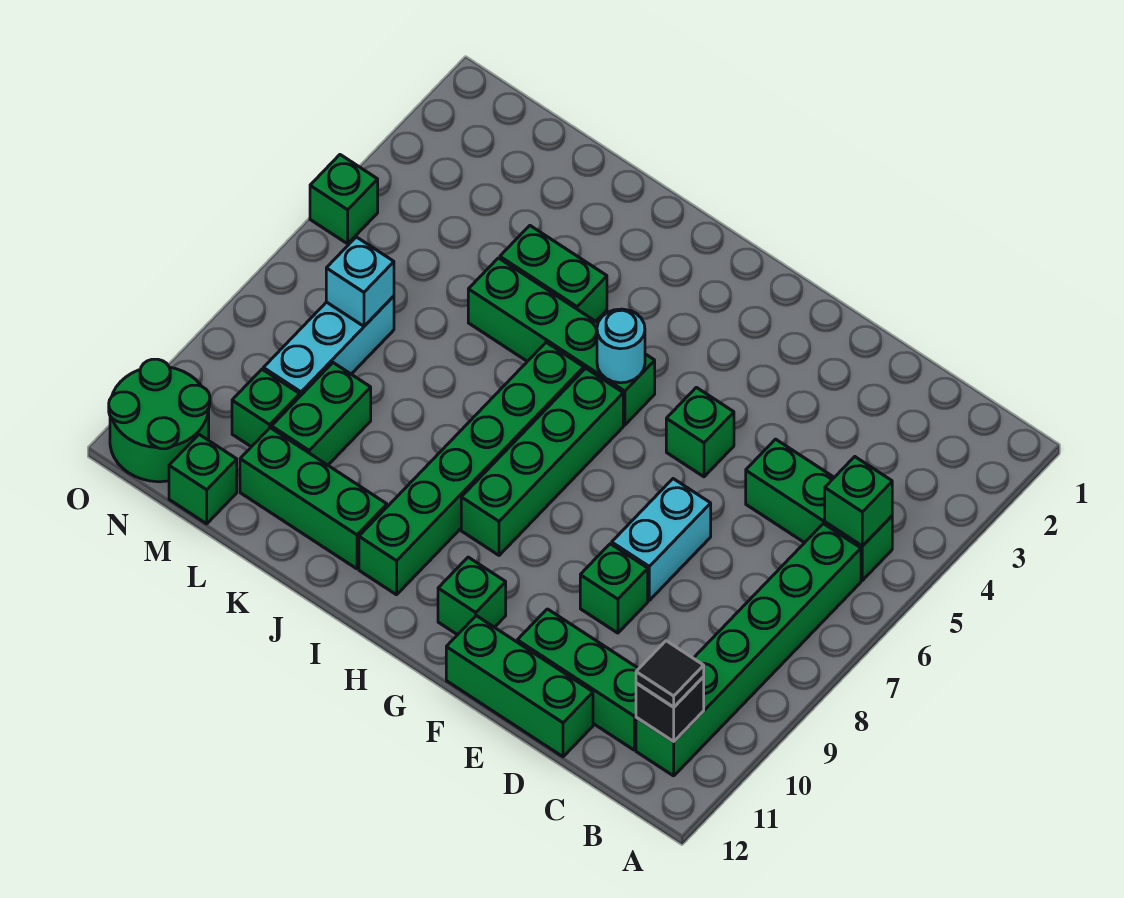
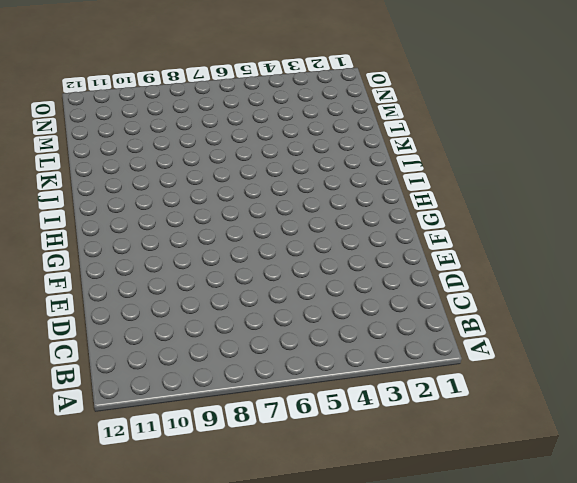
none -> green brick B5:D5 level 1
none -> green brick B6:B11 level 1
none -> green brick C11:E11 level 1

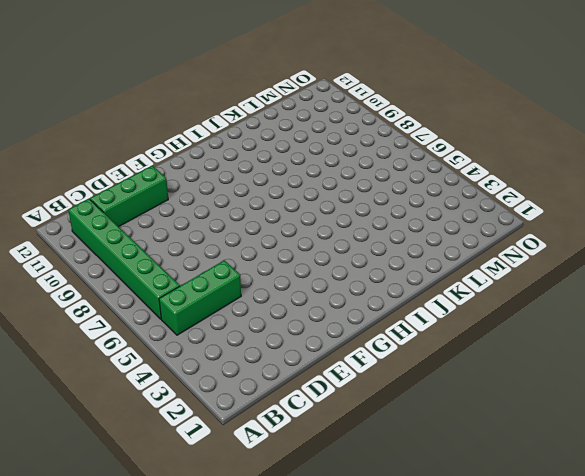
none -> green brick D12:F12 level 1
none -> cyan brick E7:E8 level 1
none -> green brick E9 level 1

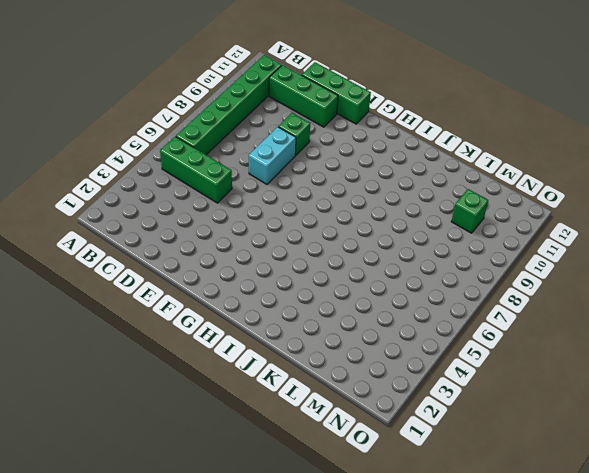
none -> green brick F5 level 1
none -> green brick G11 level 1
none -> green brick H5:K5 level 1

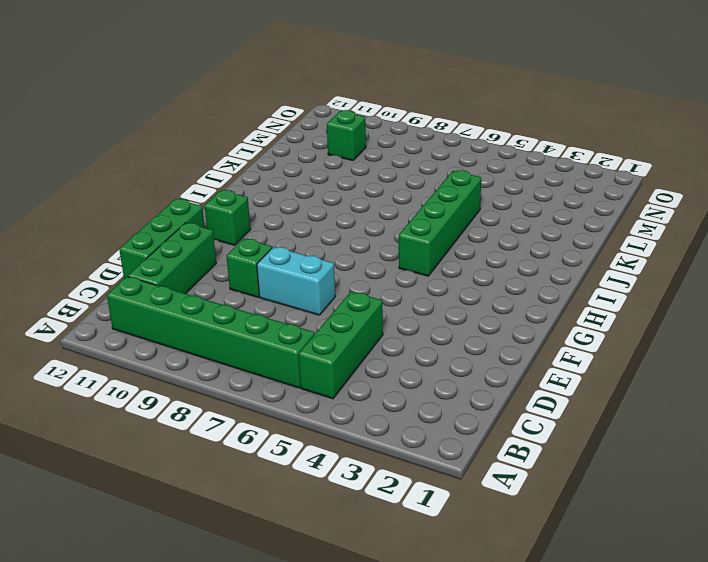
none -> green brick F5 level 1
none -> green brick H6:H9 level 1
none -> green brick I6:I11 level 1

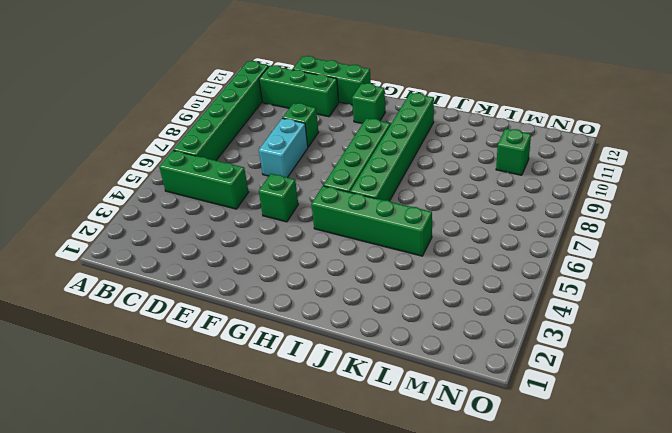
none -> green brick J4:K4 level 1
none -> green brick J11:L11 level 1
none -> green brick L9:L10 level 1

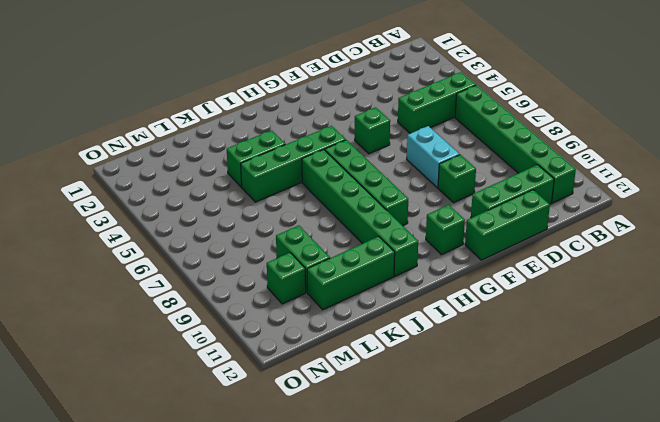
none -> cyan brick M7:M9 level 1
none -> green brick M12 level 1
none -> green round brick N11:O12 level 1

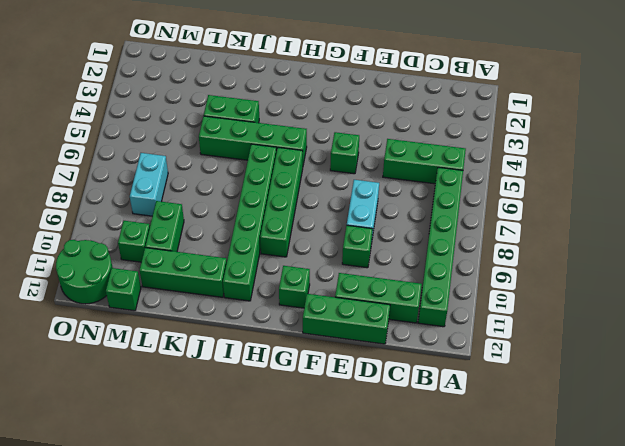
cyan brick M7:M8 level 1 -> cyan brick M7:M9 level 1
none -> green brick O5 level 1
none -> green brick B5 level 2
none -> black brick B11 level 2

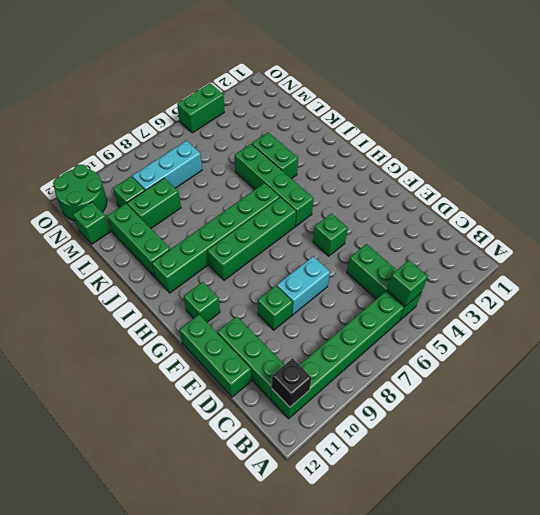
green brick O4:O5 level 1 -> green brick O5 level 1
none -> cyan round brick H5 level 2
none -> cyan brick M7 level 2
none -> black tile B11 level 3

